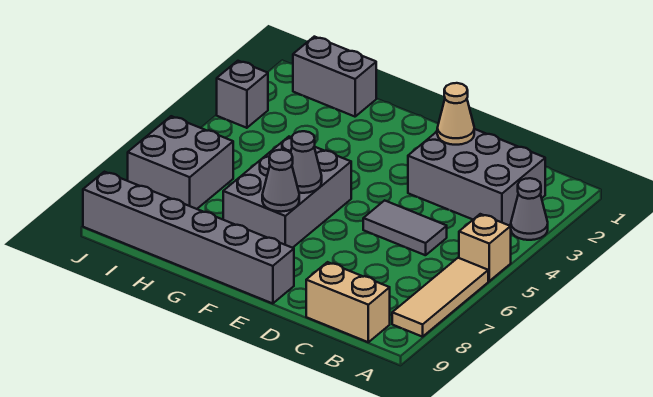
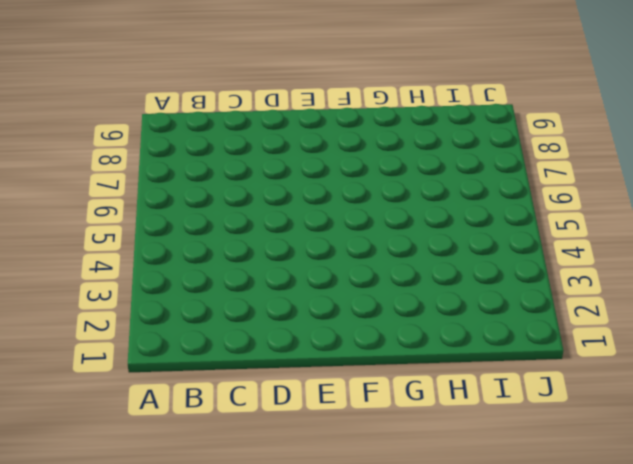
none -> grey cone A3 level 1
none -> tan brick A5 level 1
none -> tan tile A6:A8 level 1

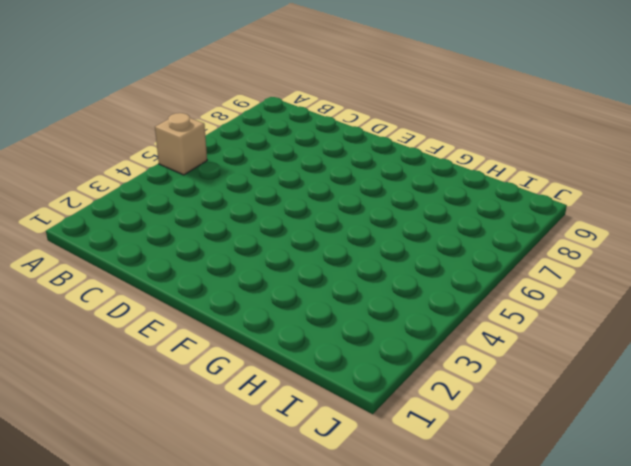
none -> grey cone A3 level 1
none -> tan tile A6:A8 level 1
none -> grey brick B2:D3 level 1

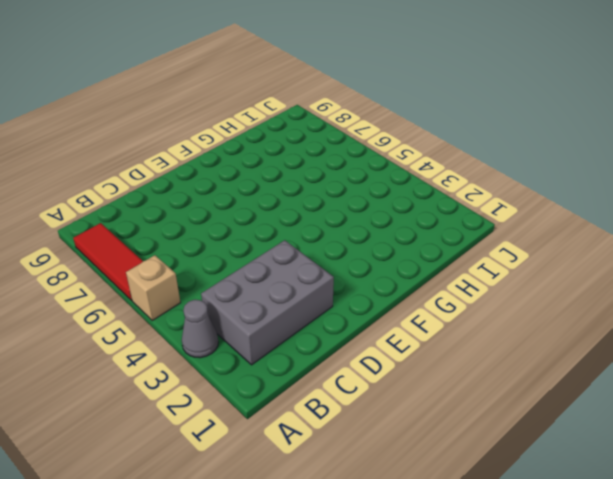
red tile A6:A8 level 1 -> tan tile A6:A8 level 1
none -> tan brick B9:C9 level 1
none -> grey tile C5:D5 level 1
none -> grey brick E9:J9 level 1

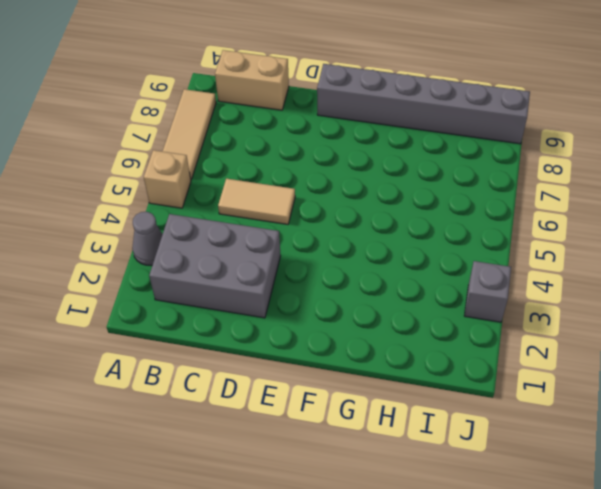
tan tile C5:D5 level 1 -> grey tile C5:D5 level 1
none -> grey brick F5:G7 level 1
none -> grey brick H1:I1 level 1
none -> grey brick I6:J7 level 1

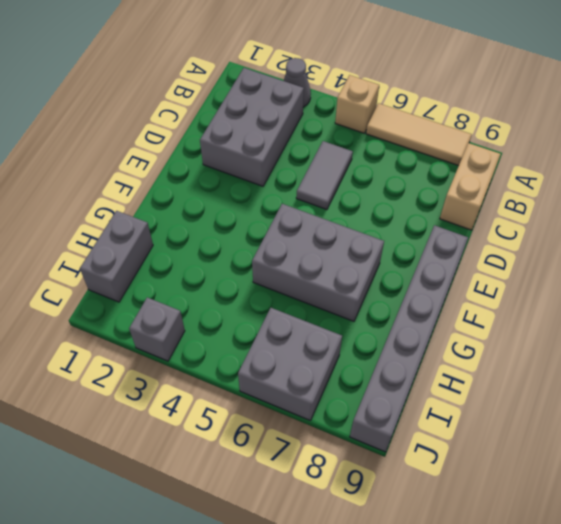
none -> tan cone D2 level 2
none -> grey cone F6 level 2
none -> grey cone F7 level 2

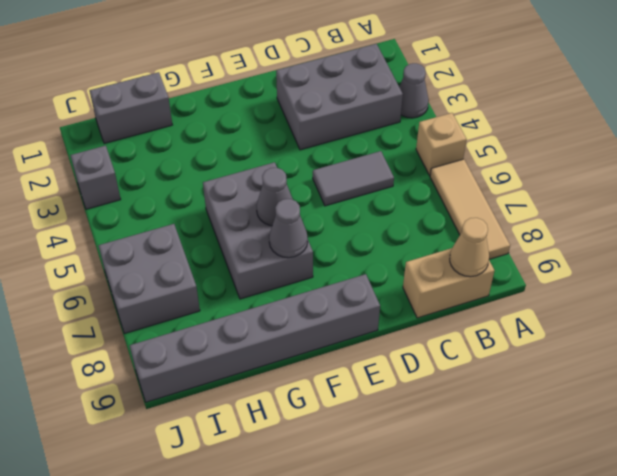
tan cone B9 level 2 -> tan cone D2 level 2

